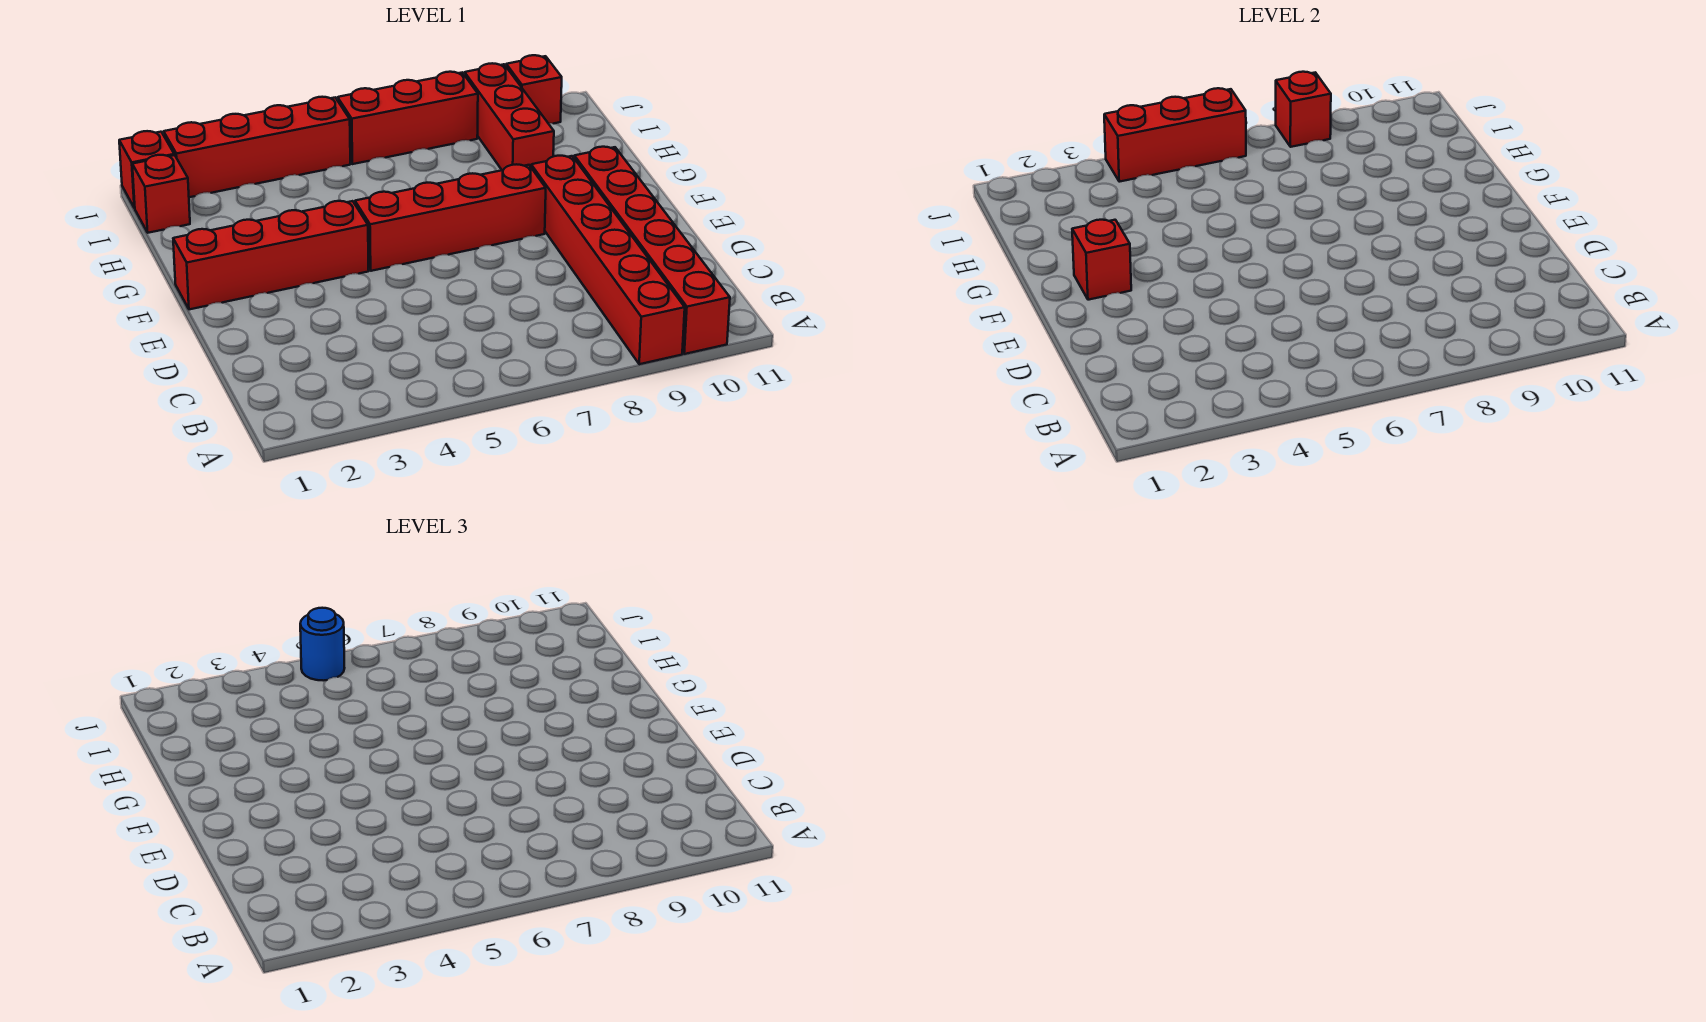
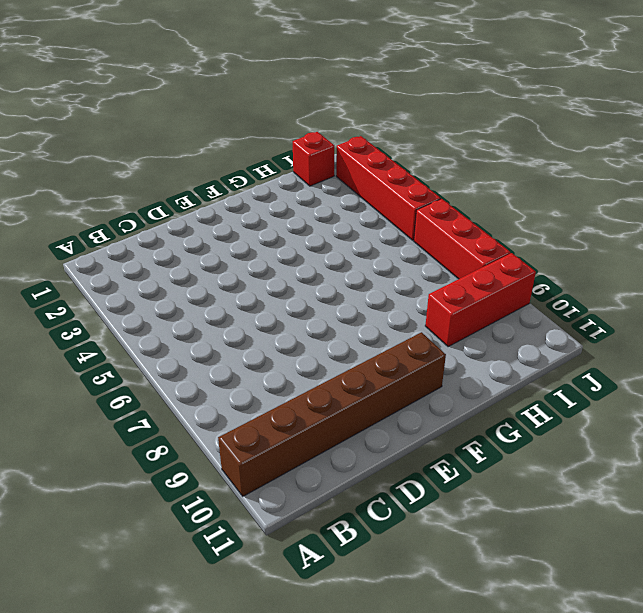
brown brick A10:F10 level 1 -> red brick A10:F10 level 1
none -> red brick A9:F9 level 1
none -> red brick F1:F4 level 1
none -> red brick F5:F8 level 1

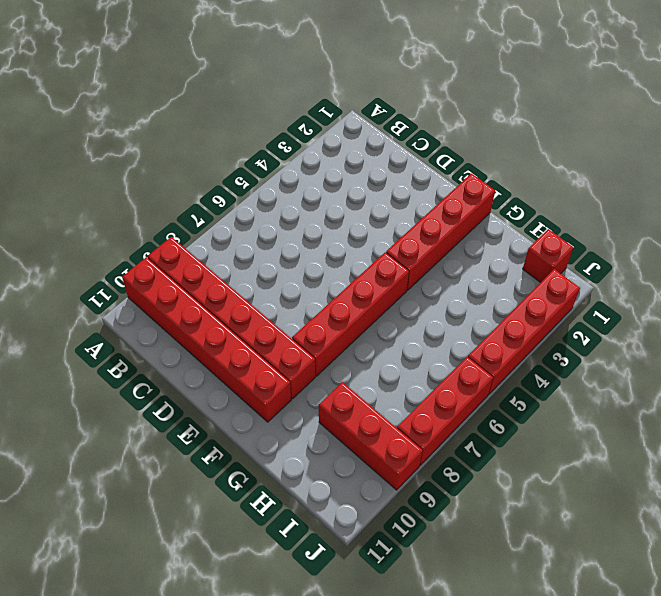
none -> red brick J1 level 1
none -> red brick J10 level 1
none -> red brick F2 level 2

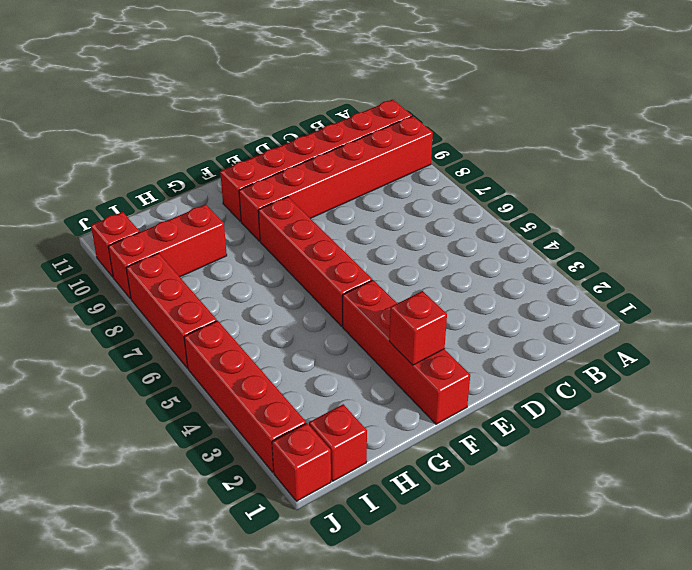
none -> red brick J4:J6 level 2
none -> red brick J8 level 2
none -> blue round brick J5 level 3

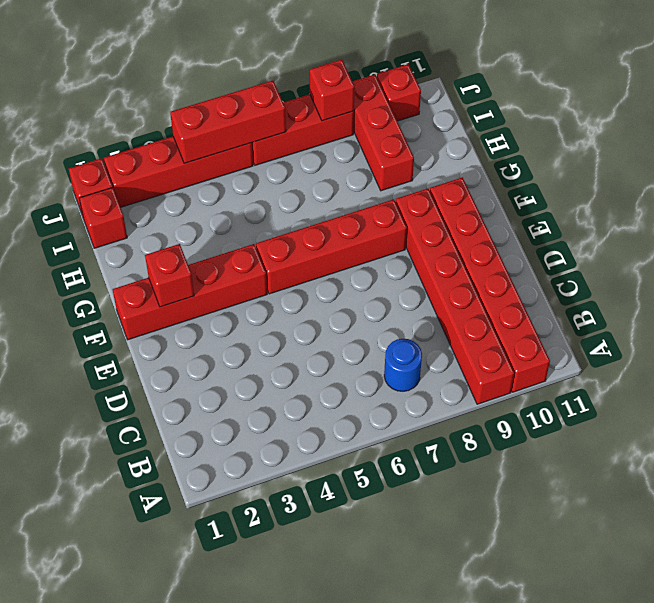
blue round brick B7 level 1 -> blue round brick J5 level 3

